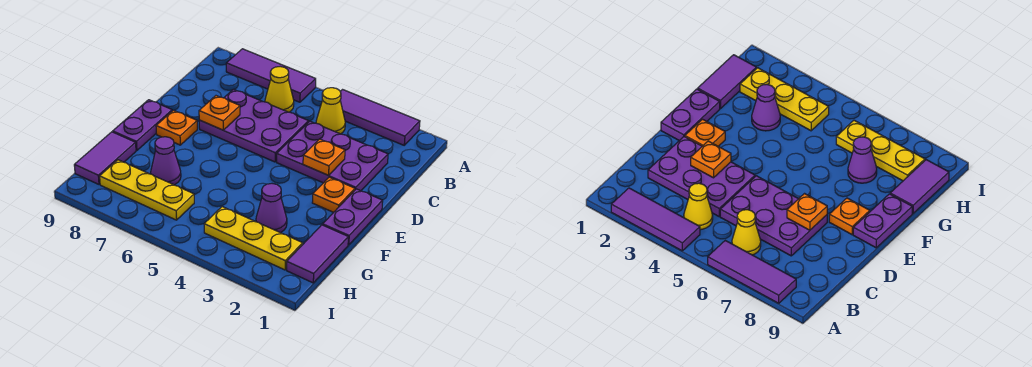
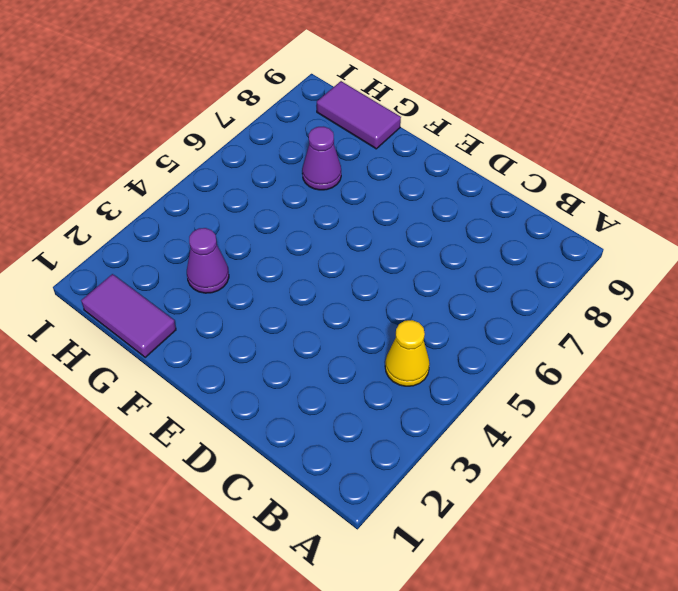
none -> purple tile A2:A4 level 1
none -> purple tile A6:A8 level 1
none -> yellow cone B6 level 1

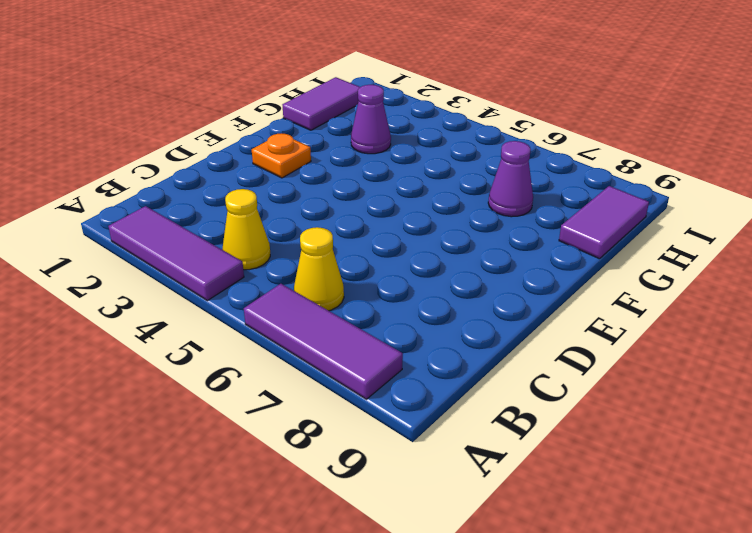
none -> purple plate C2:D4 level 1
none -> purple plate C5:D7 level 1
none -> purple plate E1:F1 level 1

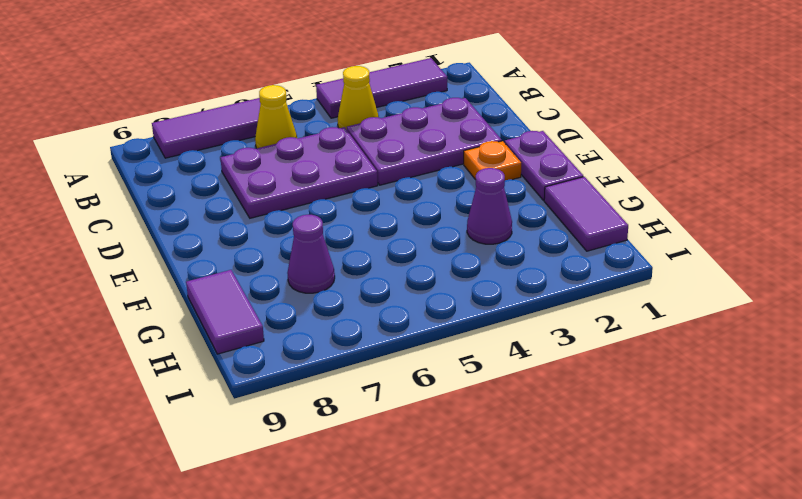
none -> orange plate E8 level 1
none -> purple plate E9:F9 level 1
none -> yellow plate H2:H4 level 1

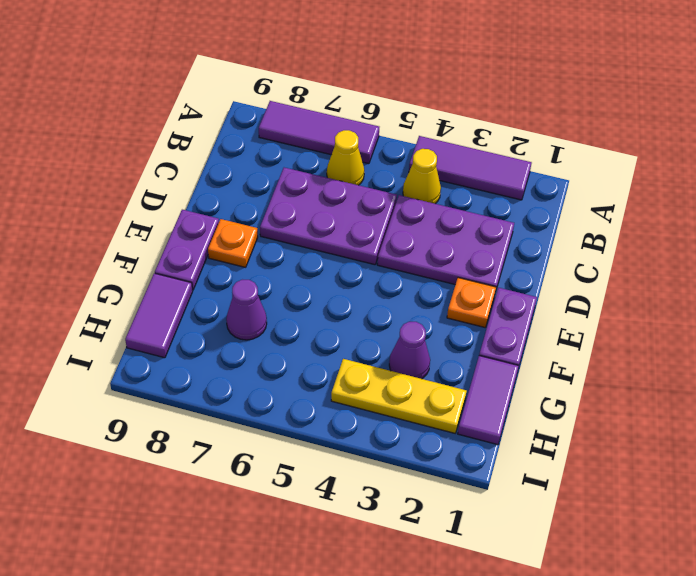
none -> yellow plate H6:H8 level 1
none -> orange plate D3 level 2
none -> orange plate D7 level 2

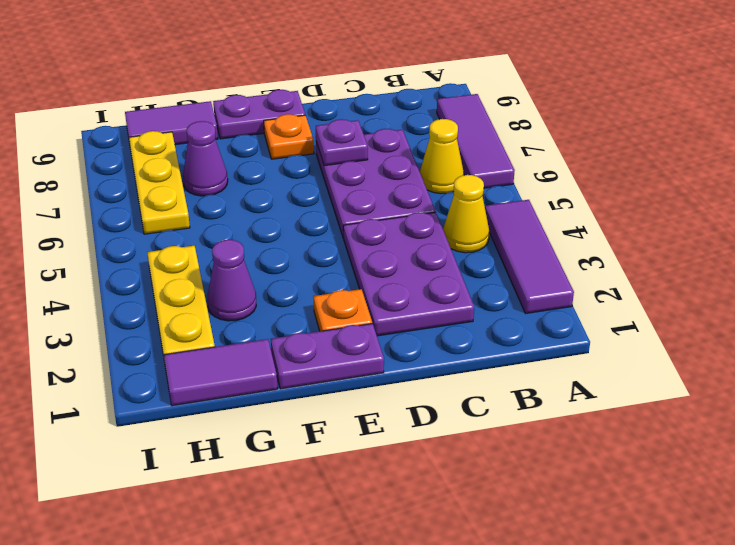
purple plate D7 level 2 -> orange plate D7 level 2
none -> orange plate D3 level 2

